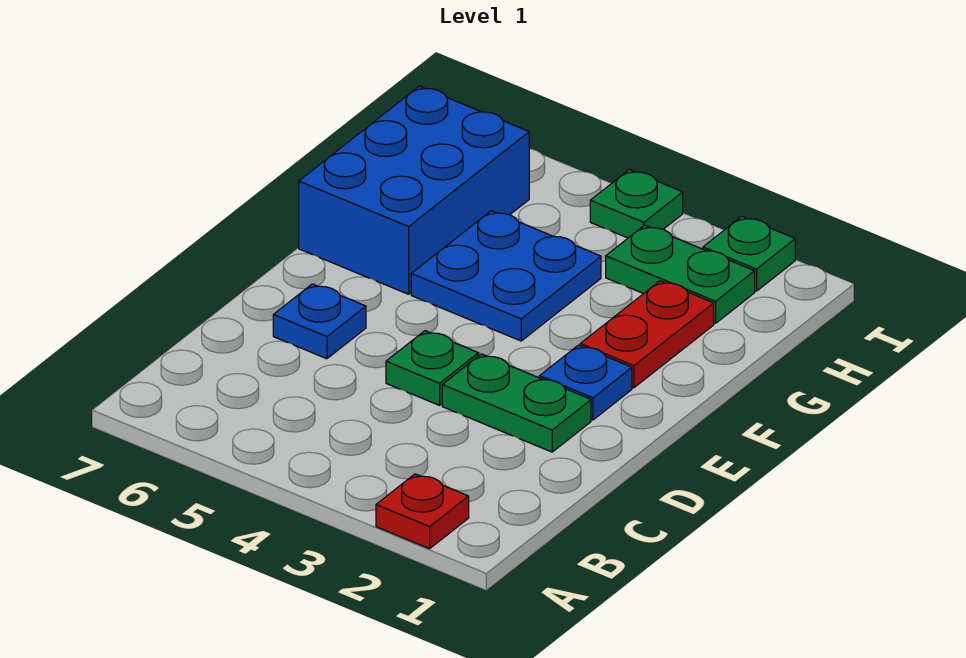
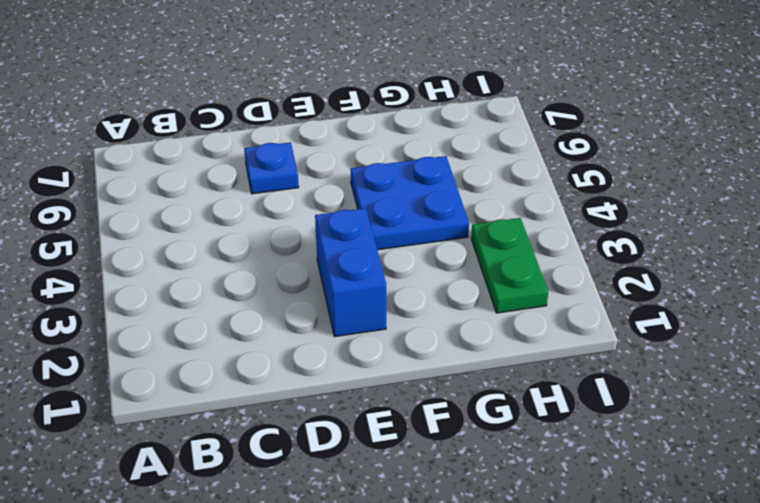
blue brick E2:E3 level 1 -> blue plate E2 level 1
none -> red plate A2 level 1
none -> green plate D2:D3 level 1

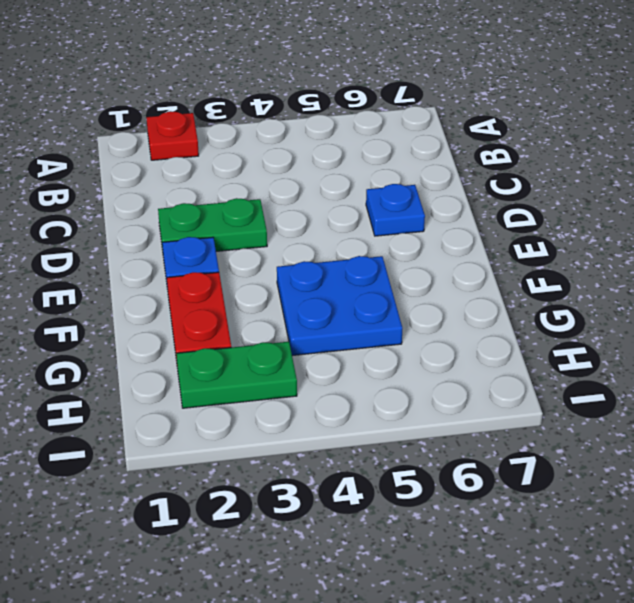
none -> green plate D4 level 1
none -> blue brick F6:H7 level 1

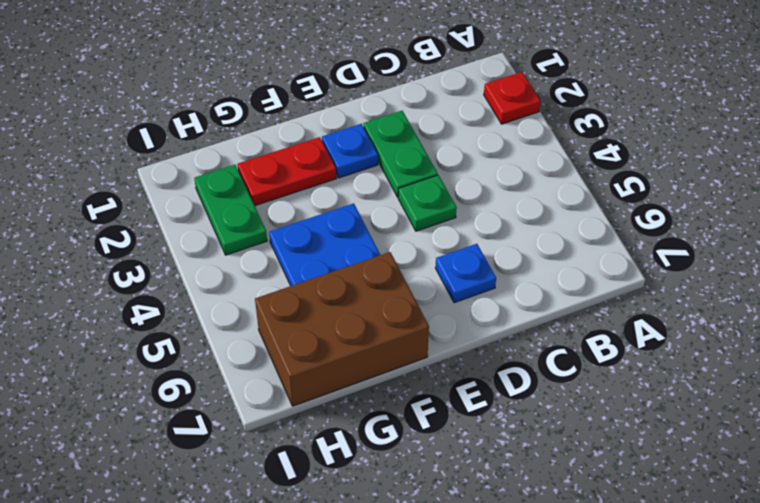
brown brick F6:H7 level 1 -> blue brick F6:H7 level 1
none -> green plate I2 level 1
none -> green plate I4 level 1

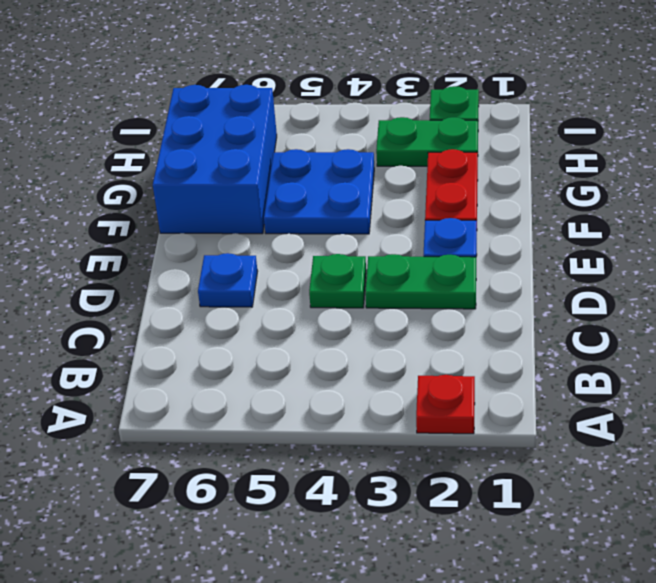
none -> green plate I4 level 1

